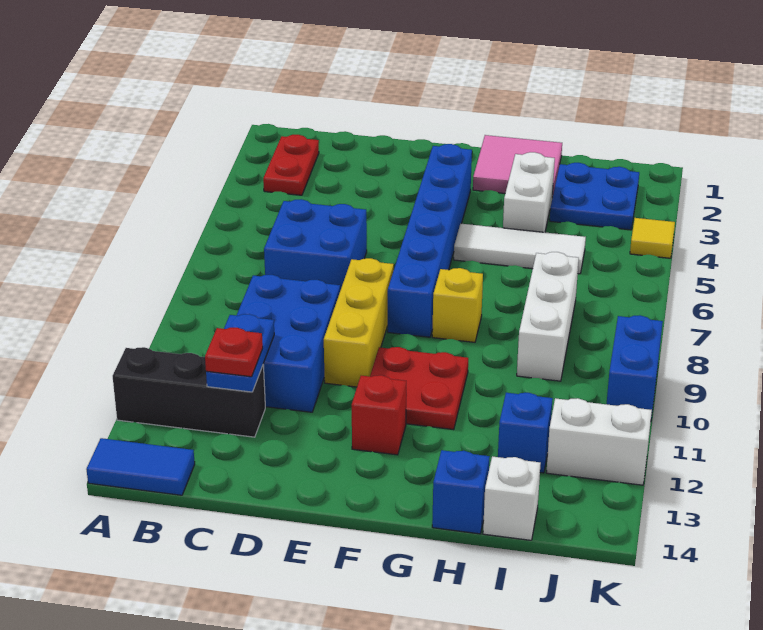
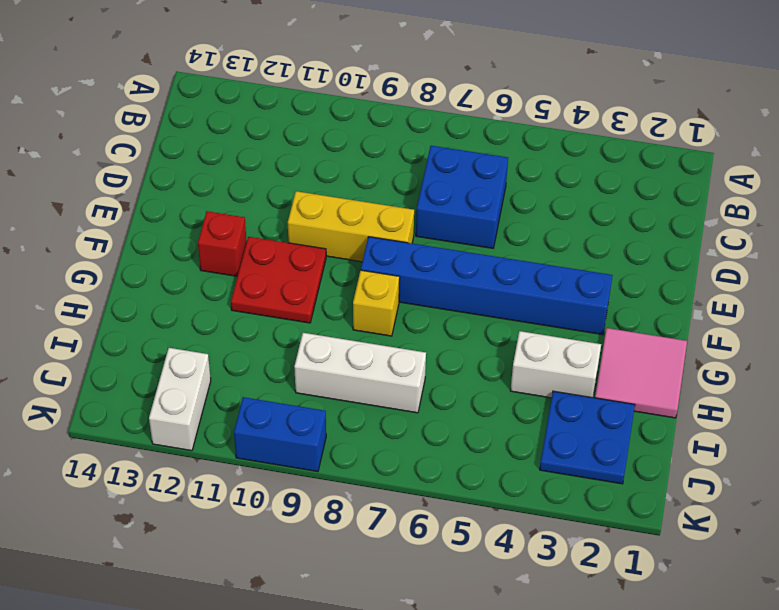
none -> black brick A12:C12 level 1
none -> blue tile A14:B14 level 1
none -> red plate B2:B3 level 1

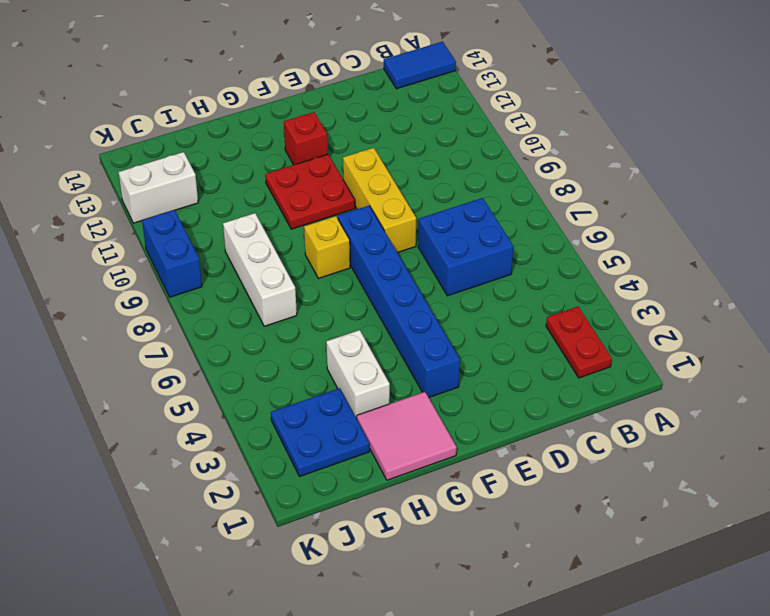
none -> black brick A12:C12 level 1
none -> blue brick C9:D11 level 1
none -> white tile G5:I5 level 1

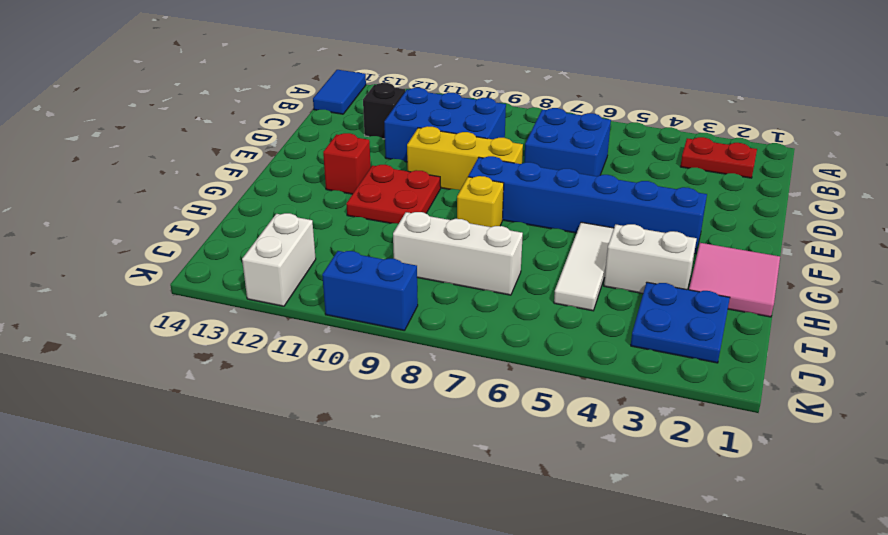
black brick C12 level 1 -> black brick A12:C12 level 1
none -> blue brick H14 level 1
none -> blue brick I12 level 1
none -> white brick I14 level 1

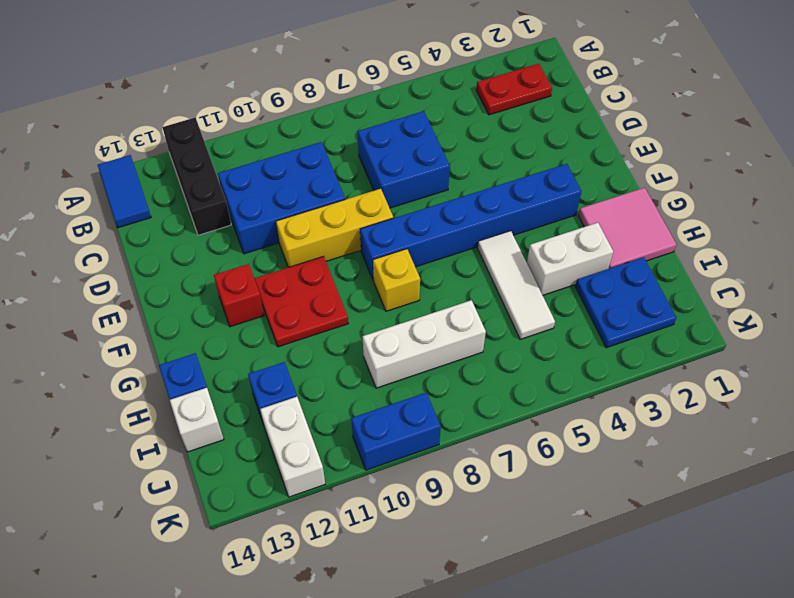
none -> yellow tile K4 level 1
none -> blue plate C11:C12 level 2
none -> red plate C12 level 3

